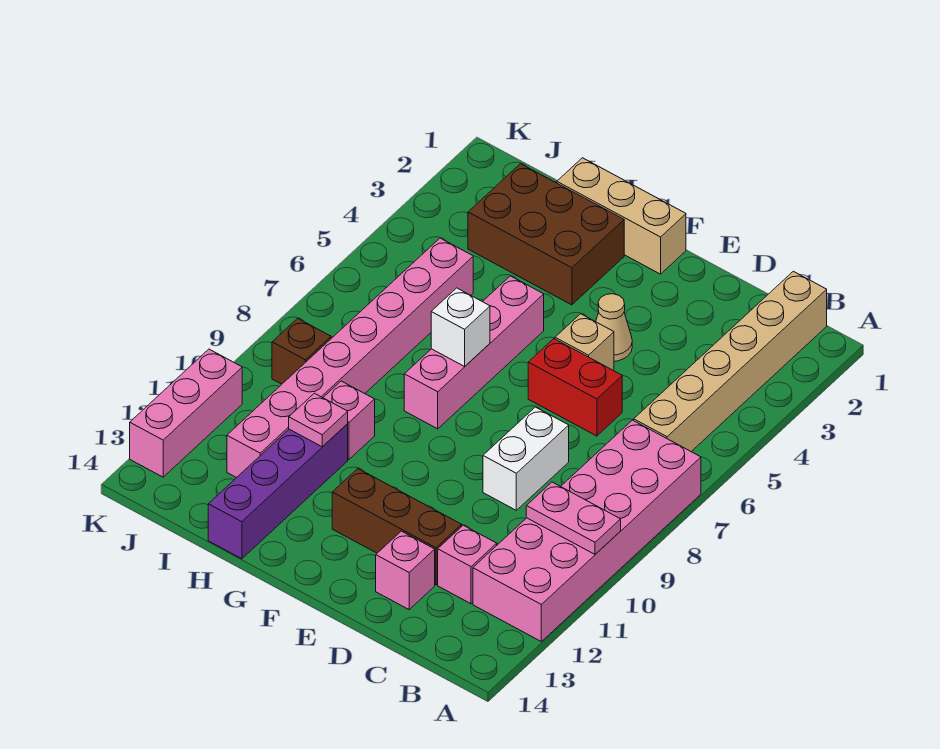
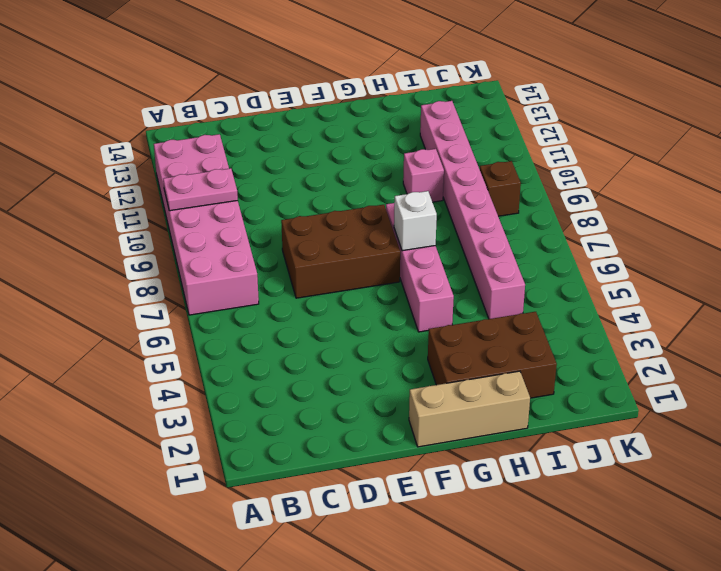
brown brick D7:F8 level 1 -> white brick D8:D9 level 1
none -> tan brick B1:B6 level 1
none -> pink brick C12 level 1
none -> red brick D6:E6 level 1

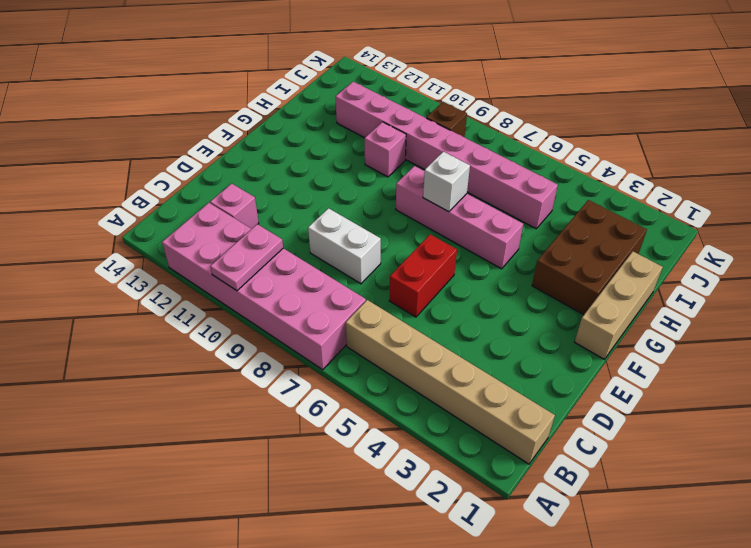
none -> brown brick D12:F12 level 1
none -> pink brick D13 level 1
none -> tan cone E4 level 1

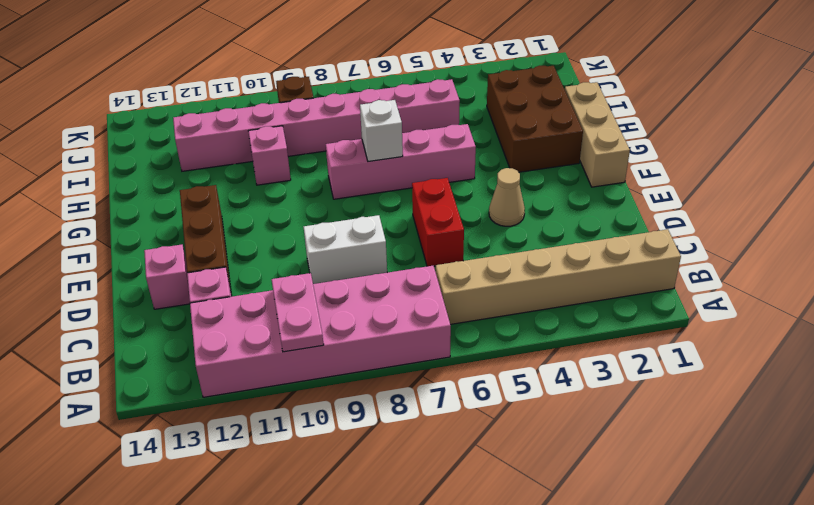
none -> tan brick E5 level 1
none -> purple brick H11:H14 level 1
none -> pink brick K11:K13 level 1

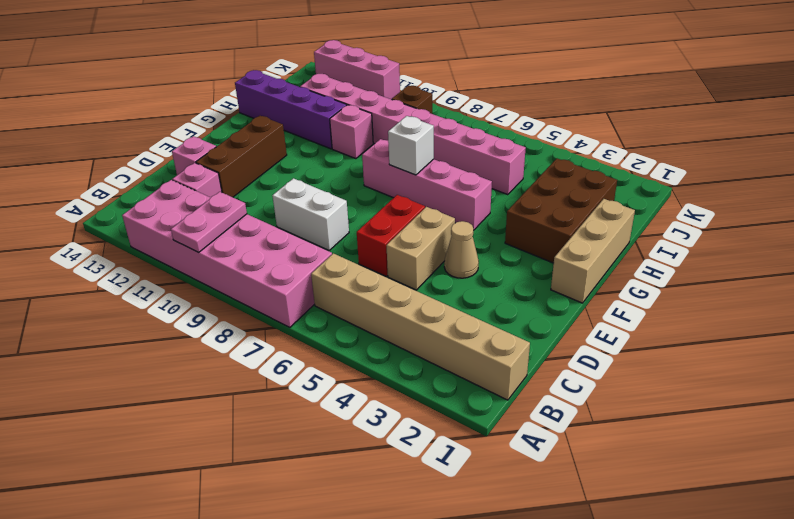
tan brick D5:E5 level 1 -> tan brick E5 level 1
none -> pink plate H11 level 2

